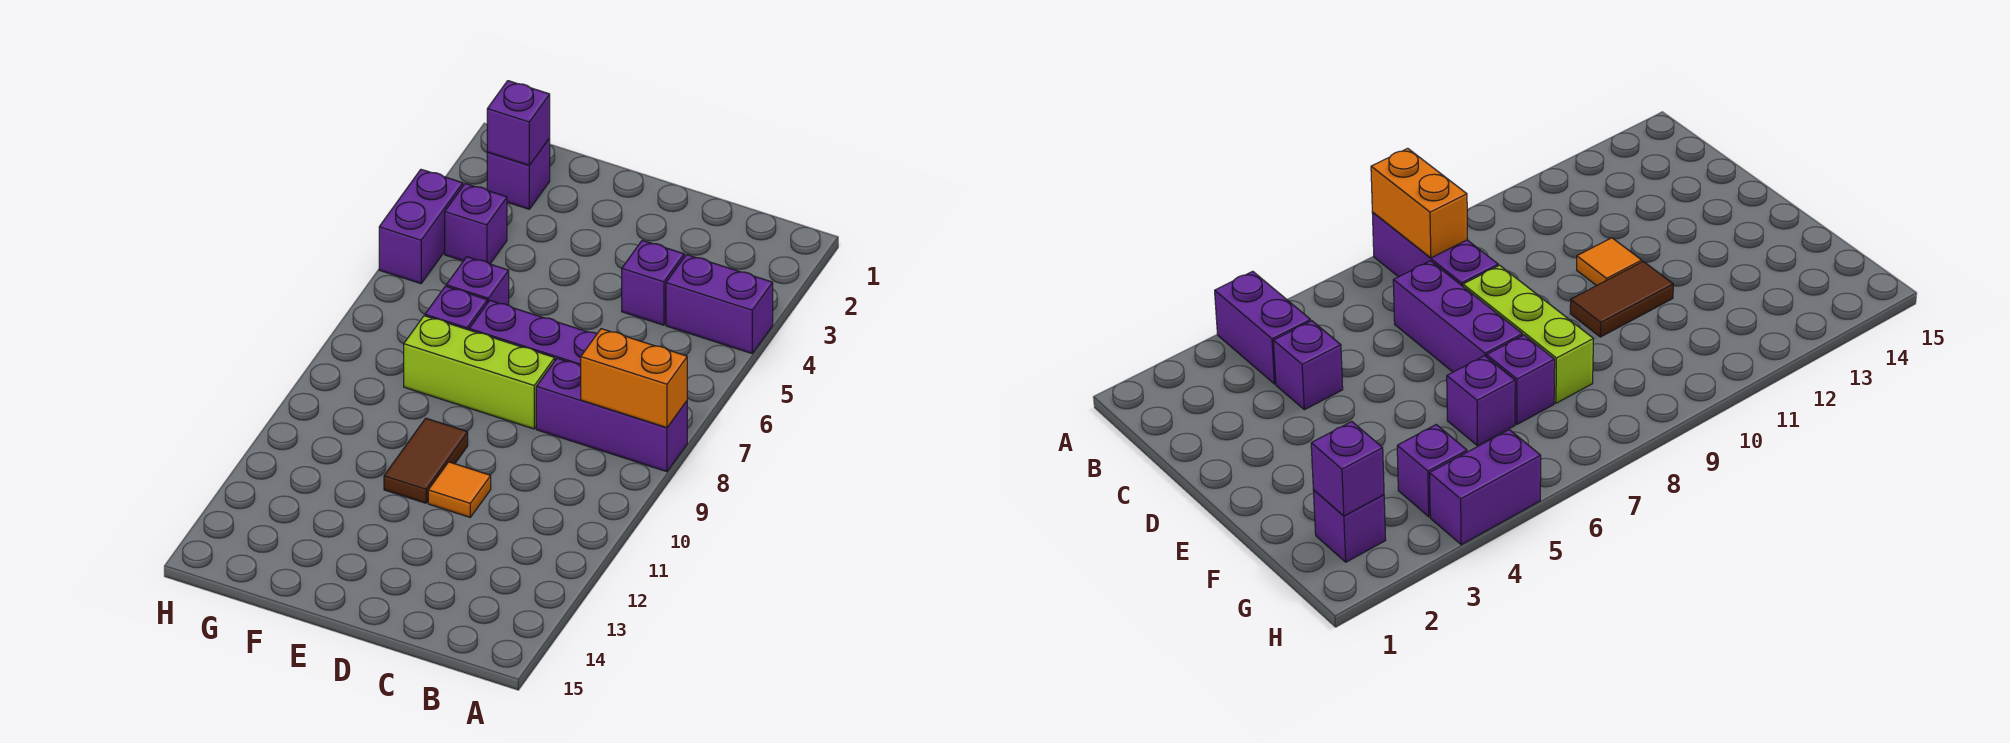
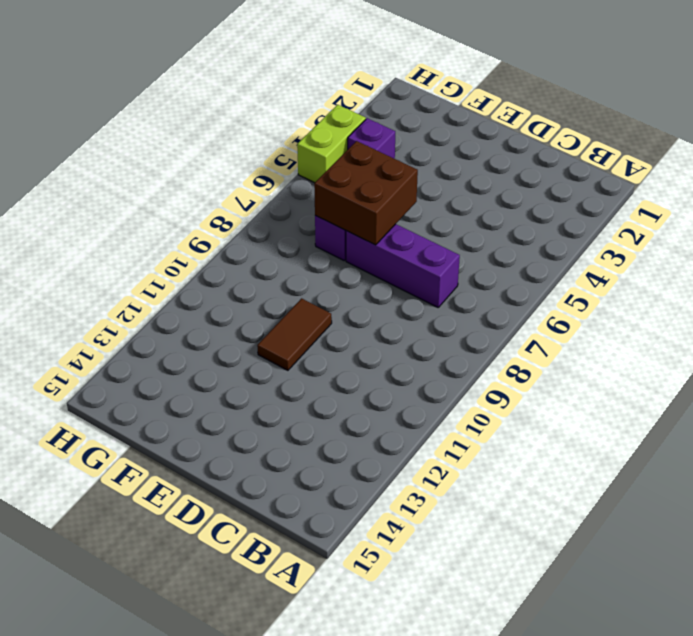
brown brick E6:F7 level 2 -> none
lime brick H4:H5 level 1 -> purple brick H4:H5 level 1
none -> purple brick A4:B4 level 1
none -> purple brick A8:C8 level 1
none -> purple brick C4 level 1

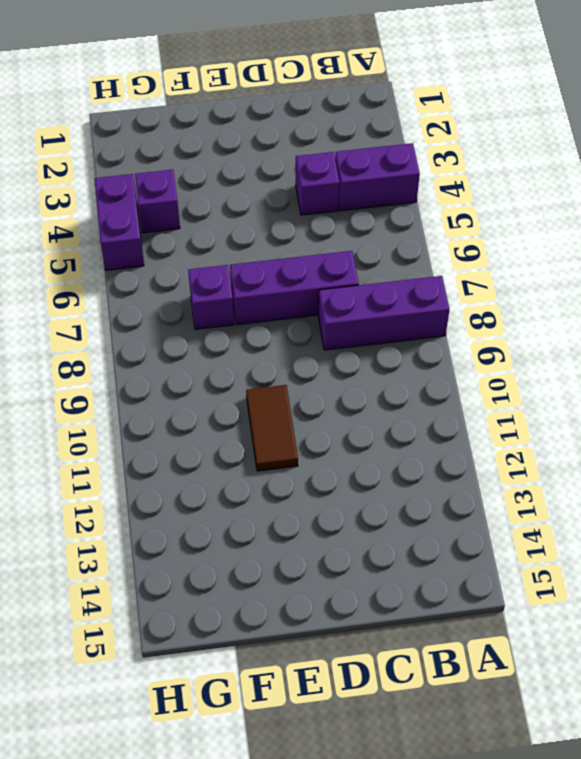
none -> lime brick D8:F8 level 1
none -> orange tile D11 level 1
none -> purple brick F6 level 1

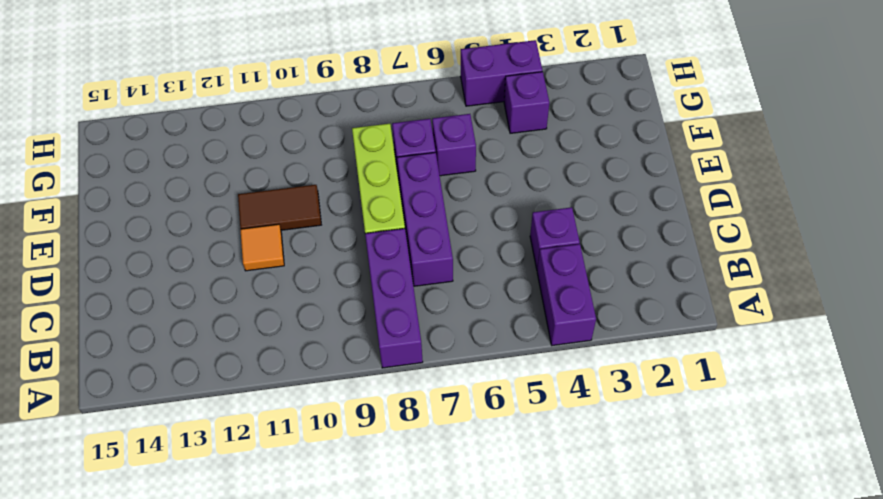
none -> purple brick G2 level 1
none -> orange brick A8:B8 level 2
none -> purple brick G2 level 2

